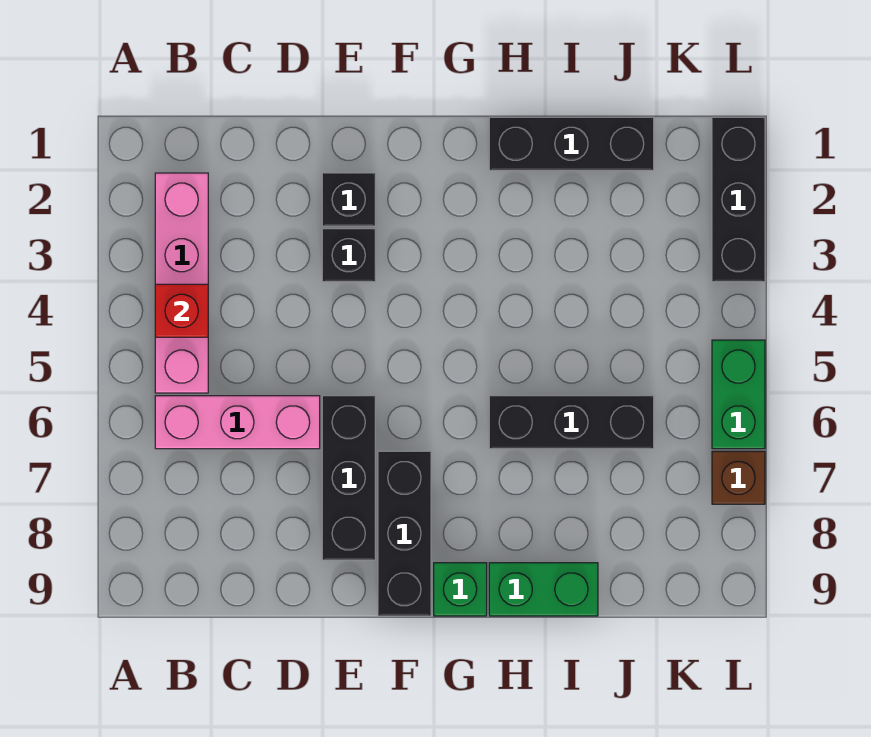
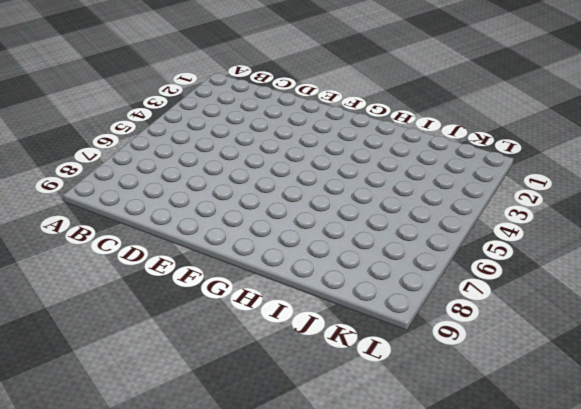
none -> pink brick B2:B5 level 1
none -> pink brick B6:D6 level 1
none -> black brick E2 level 1

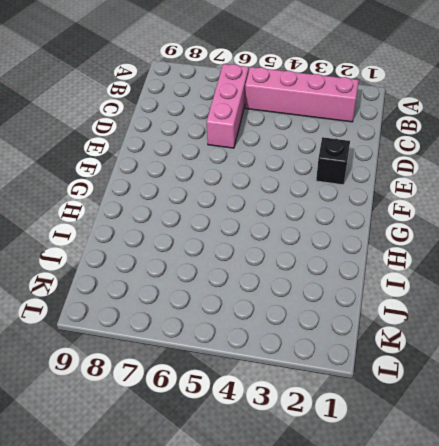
none -> black brick E3 level 1
none -> black brick E6:E8 level 1
none -> black brick F7:F9 level 1

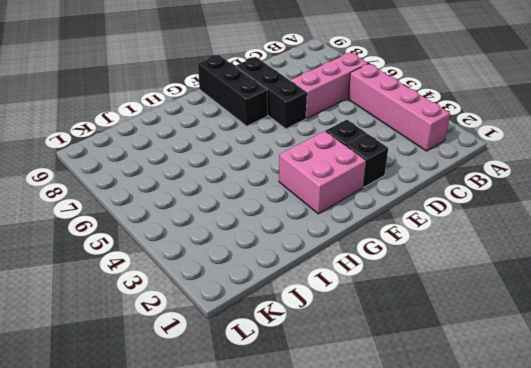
pink brick F2:G3 level 1 -> none
none -> green brick G9 level 1
none -> black brick H1:J1 level 1
none -> black brick H6:J6 level 1

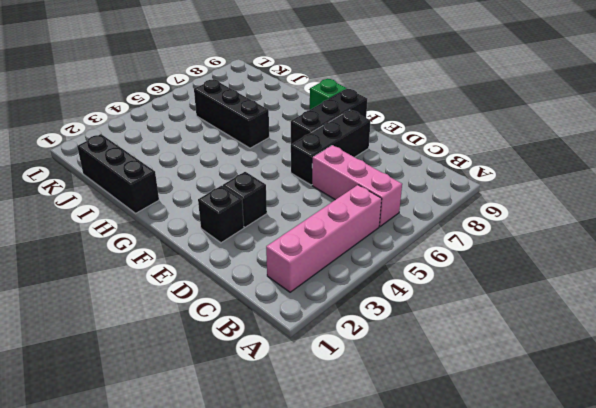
none -> green brick H9:I9 level 1
none -> black brick L1:L3 level 1
none -> green brick L5:L6 level 1

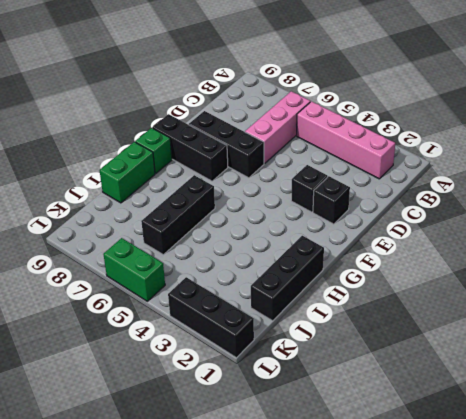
none -> brown brick L7 level 1
none -> red brick B4 level 2

